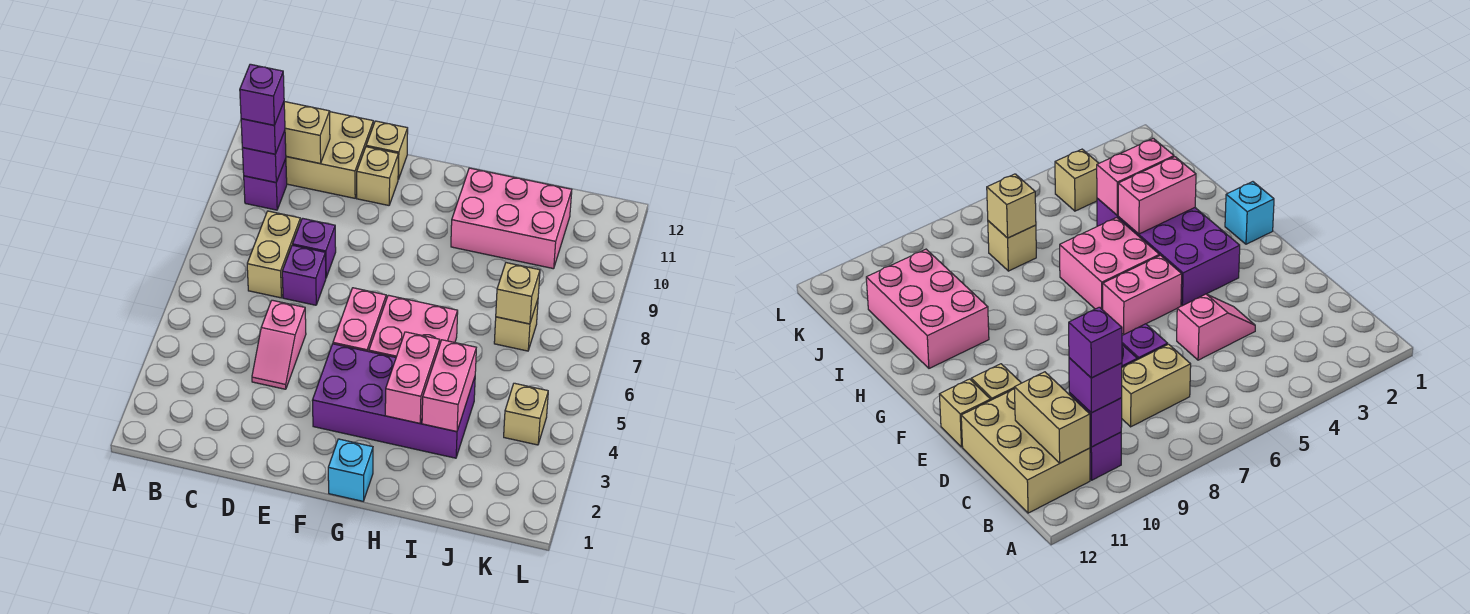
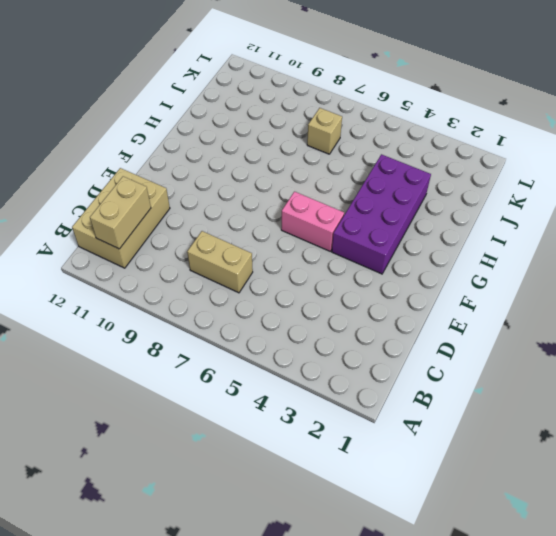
none -> purple brick B10 level 1
none -> pink slope D4:D5 level 1 top 5
none -> purple brick D7 level 1

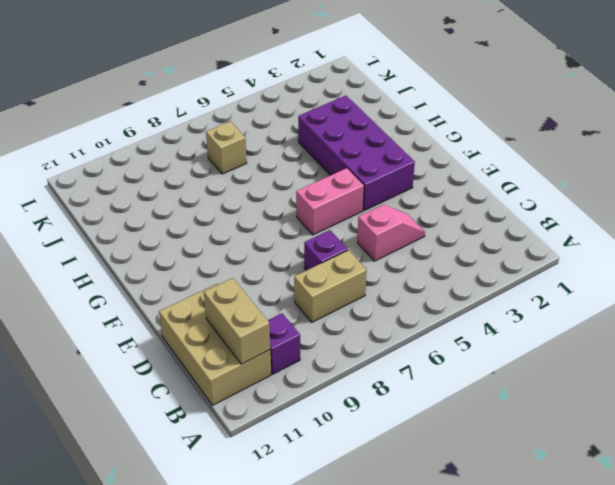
none -> purple brick D8 level 1
none -> tan brick E11 level 1
none -> tan brick E12 level 1

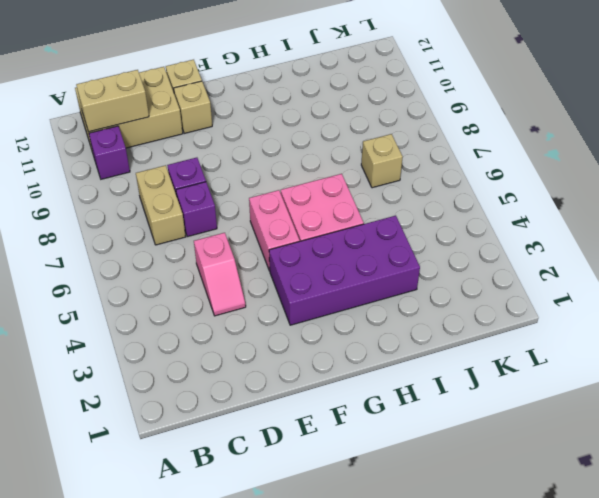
none -> cyan brick G1 level 1
none -> pink brick H10:J11 level 1
none -> tan brick K4 level 1

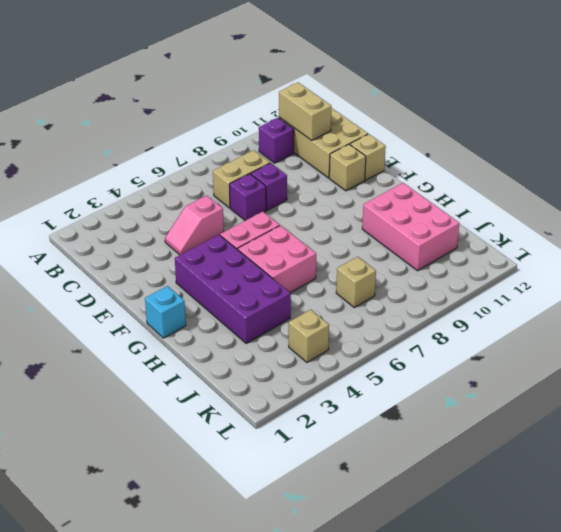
none -> purple brick B10 level 2
none -> pink brick H3:H4 level 2
none -> pink brick I3:I4 level 2

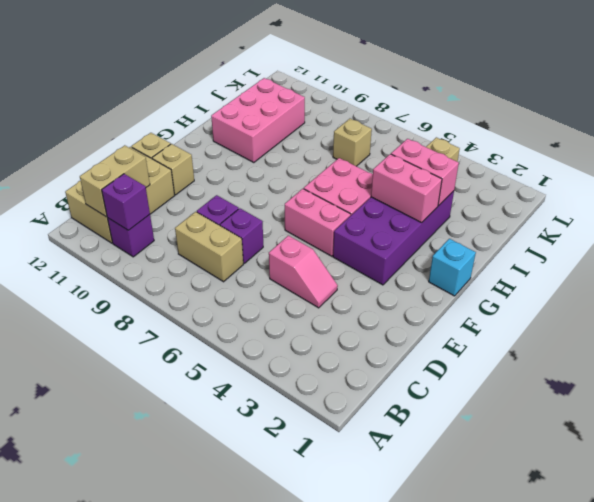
none -> tan brick J7 level 2
none -> purple brick B10 level 3
none -> purple brick B10 level 4

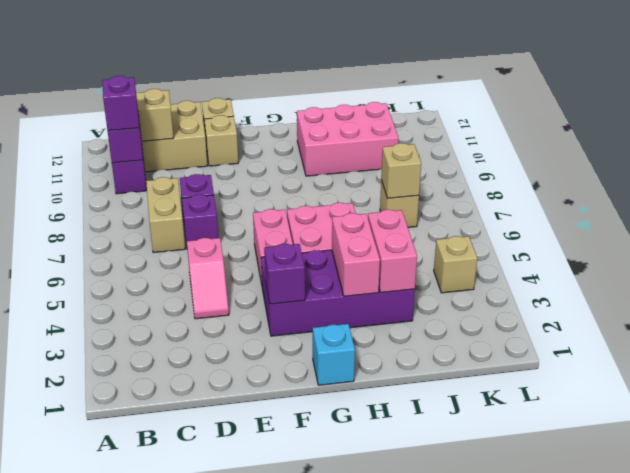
purple brick F3 level 2 -> purple brick B10 level 4

